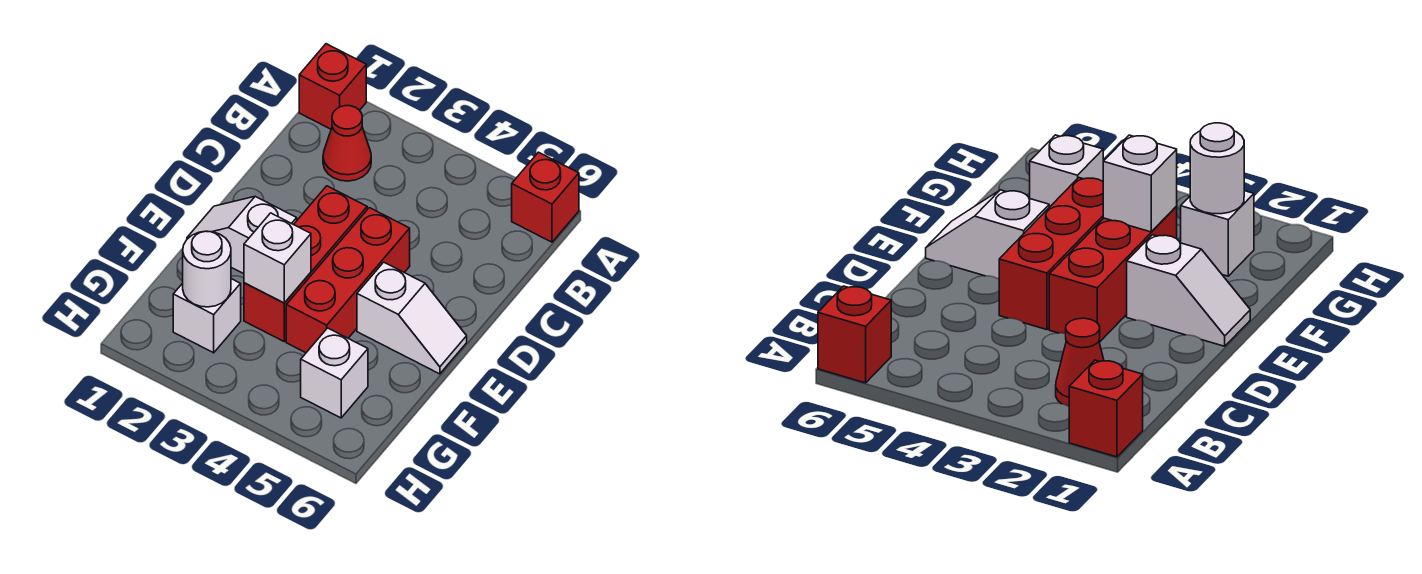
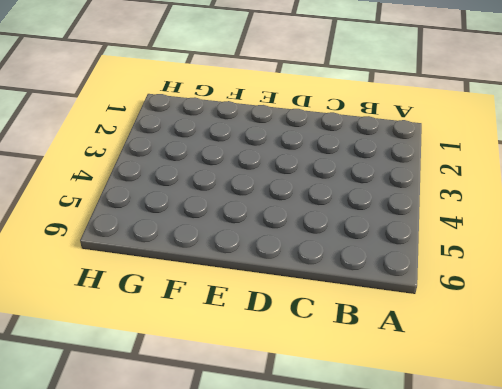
none -> red brick A1 level 1
none -> red brick A6 level 1

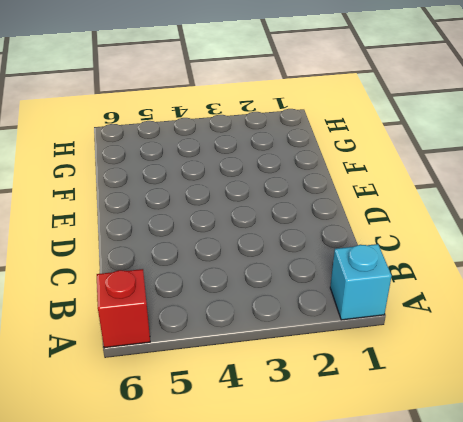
cyan brick A1 level 1 -> red brick A1 level 1
none -> red cone B2 level 1
none -> red brick D3:F3 level 1

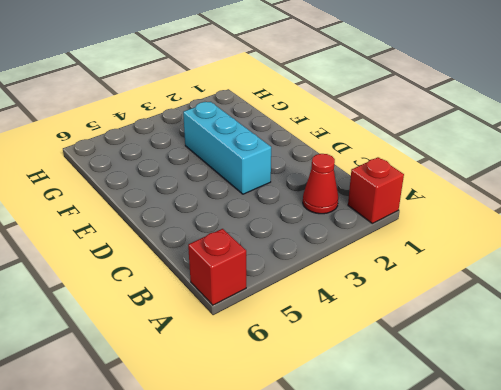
cyan brick D3:F3 level 1 -> red brick D3:F3 level 1
none -> red brick D4:F4 level 1
none -> white slope E1:E2 level 1 top 2

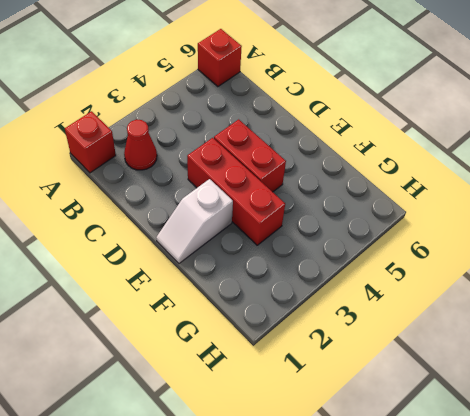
red brick D4:E4 level 1 -> red brick D4:F4 level 1
none -> white slope E5:E6 level 1 top 5
none -> white brick G2 level 1

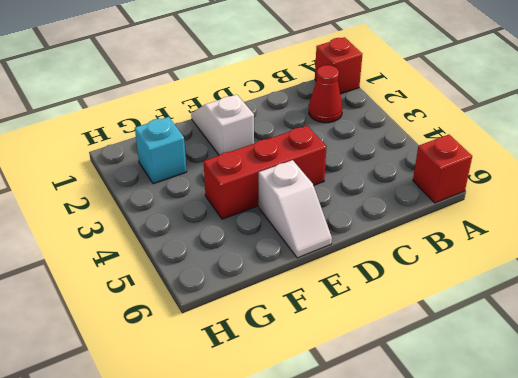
cyan brick G2 level 1 -> white brick G2 level 1
none -> red brick D3:F3 level 1
none -> white brick G5 level 1

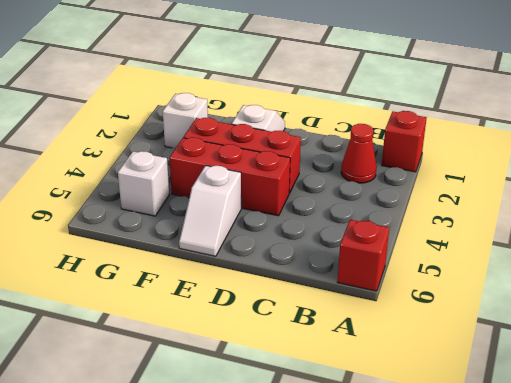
none -> white brick F3 level 2
none -> white round brick G2 level 2

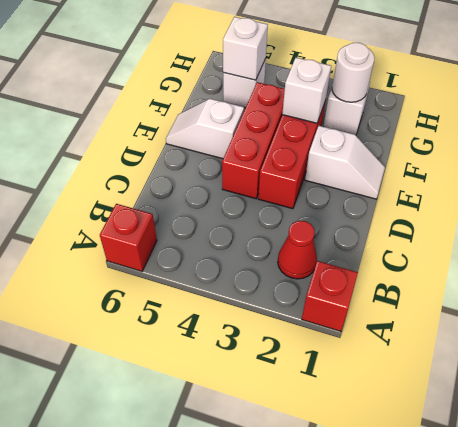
white brick G5 level 2 -> none

